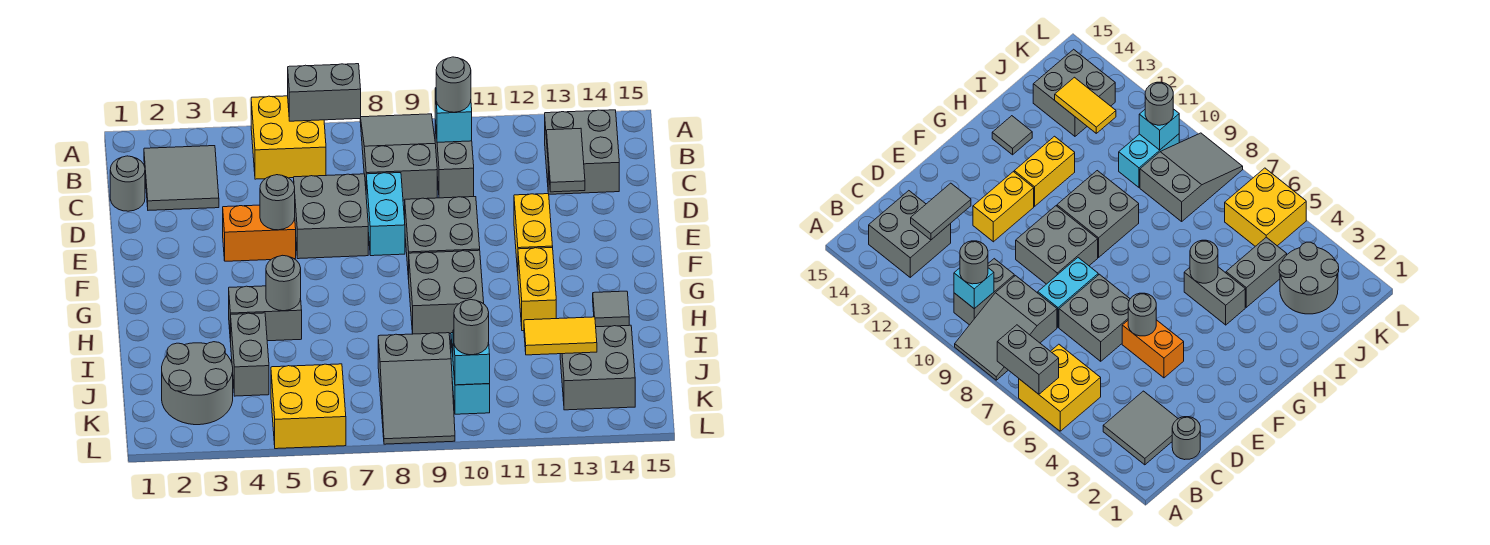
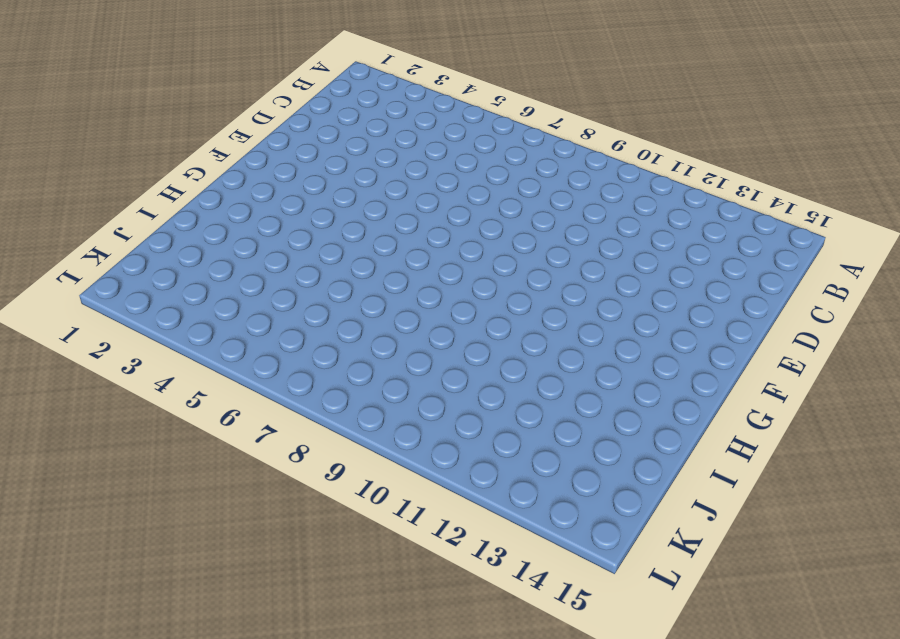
none -> yellow brick A5:B6 level 1
none -> grey slope A8:C9 level 1 top C
none -> grey tile B2:C3 level 1
none -> grey brick B10:C10 level 1

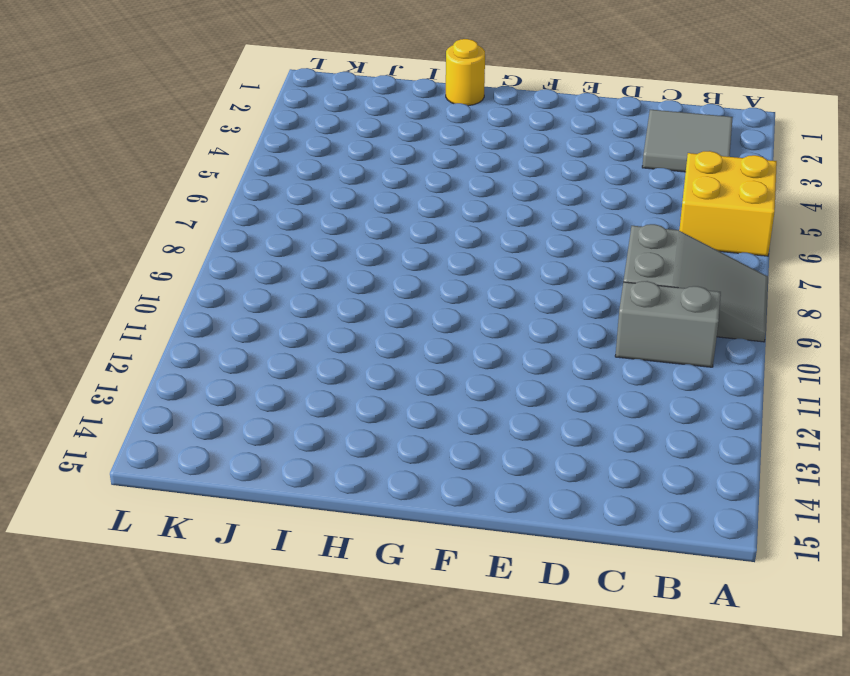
yellow round brick H1 level 1 -> none
none -> grey brick B13:C14 level 1
none -> grey round brick C1 level 1
none -> grey brick D6:E7 level 1
none -> cyan brick D8:E8 level 1

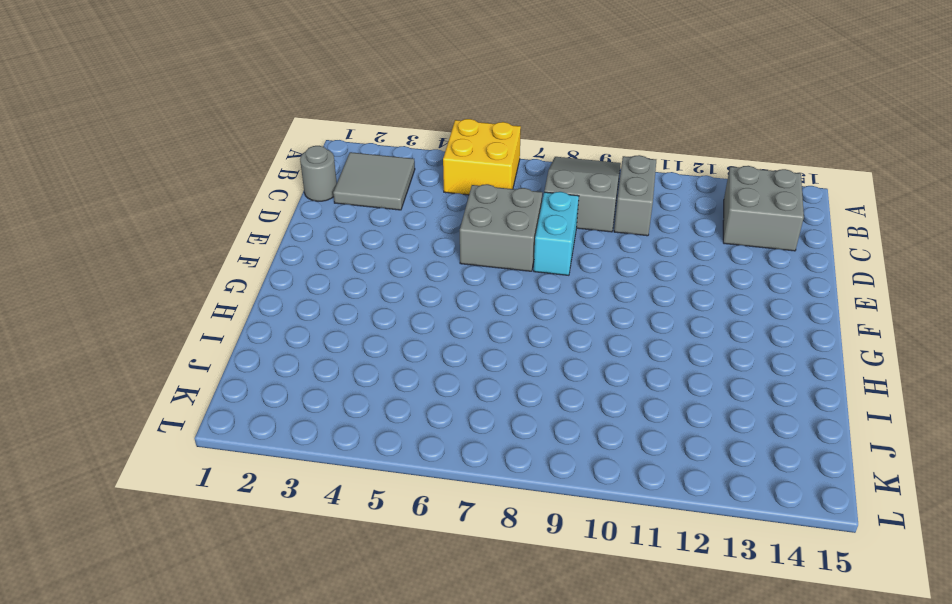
none -> orange brick E4:E5 level 1
none -> grey brick E9:F10 level 1
none -> yellow brick E12:F12 level 1
none -> grey brick G9:H10 level 1

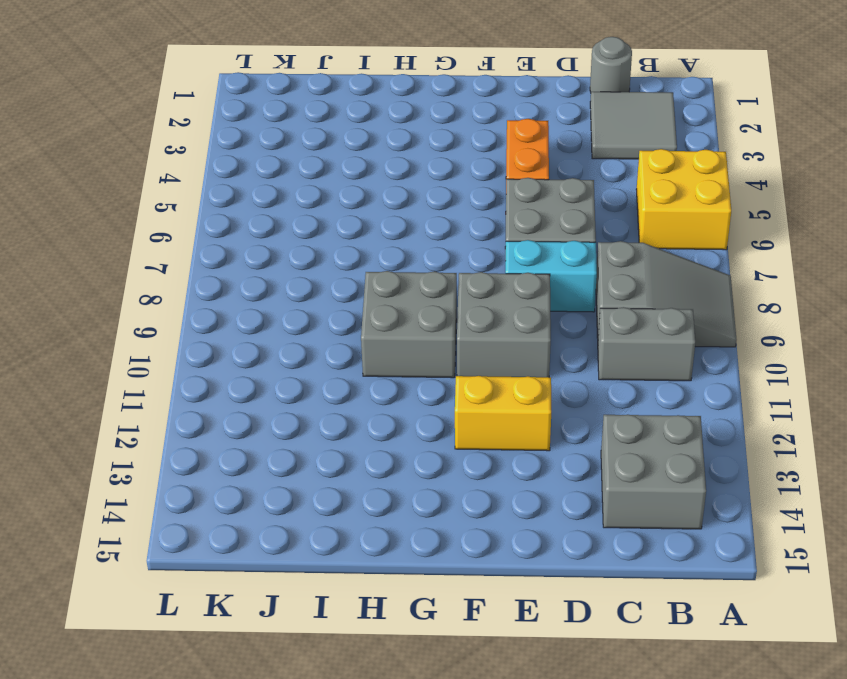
none -> yellow brick G12:H12 level 1
none -> grey brick H4:H5 level 1
none -> grey tile H14 level 1
none -> grey brick I4:J4 level 1

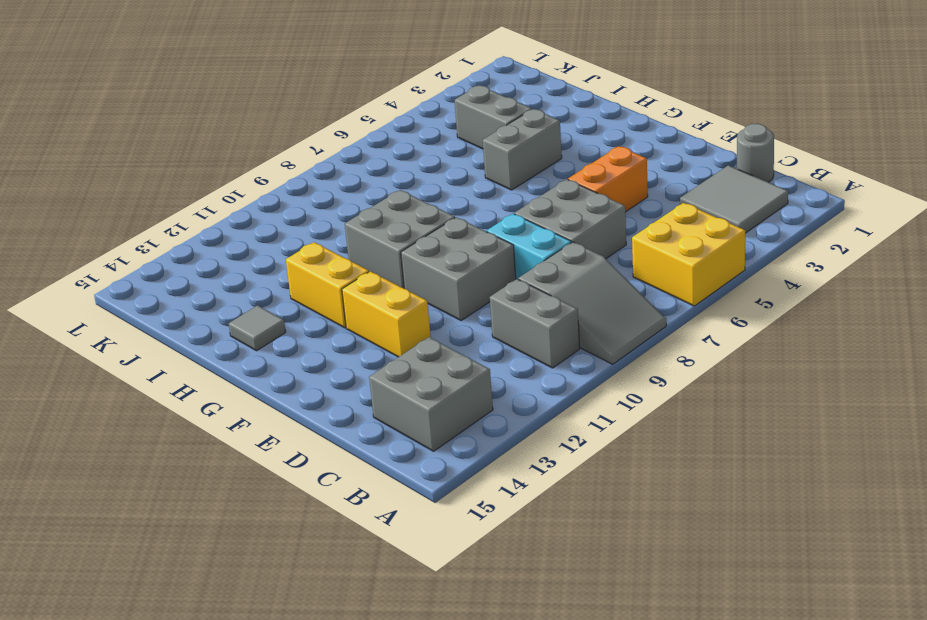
none -> grey round brick J2:K3 level 1
none -> grey slope J8:L9 level 1 top J
none -> cyan brick J10:K10 level 1
none -> grey brick J13:K14 level 1

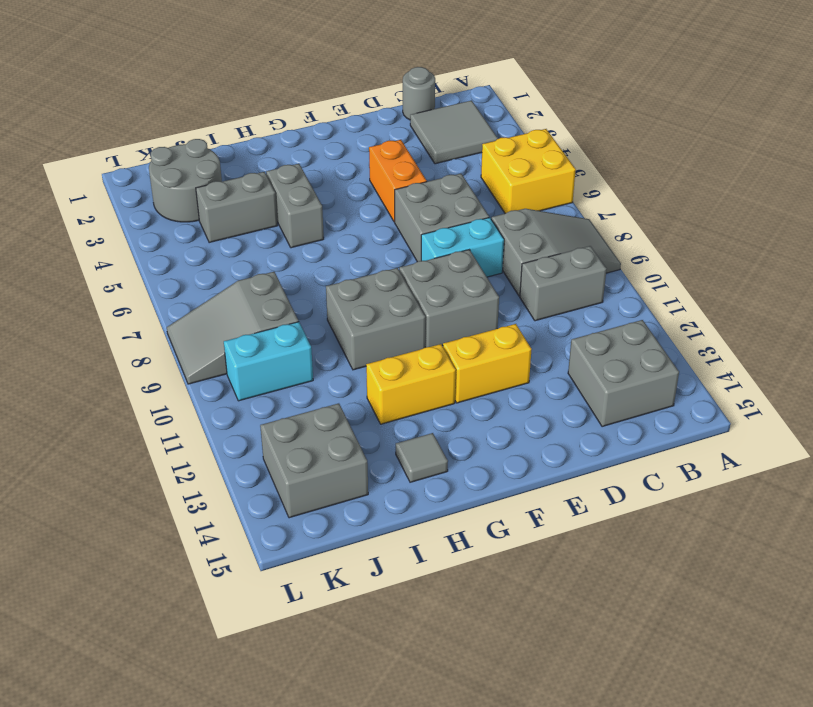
none -> yellow brick K5:L6 level 1
none -> grey brick A6:A7 level 2
none -> cyan brick B10 level 2
none -> grey tile C13:D13 level 2

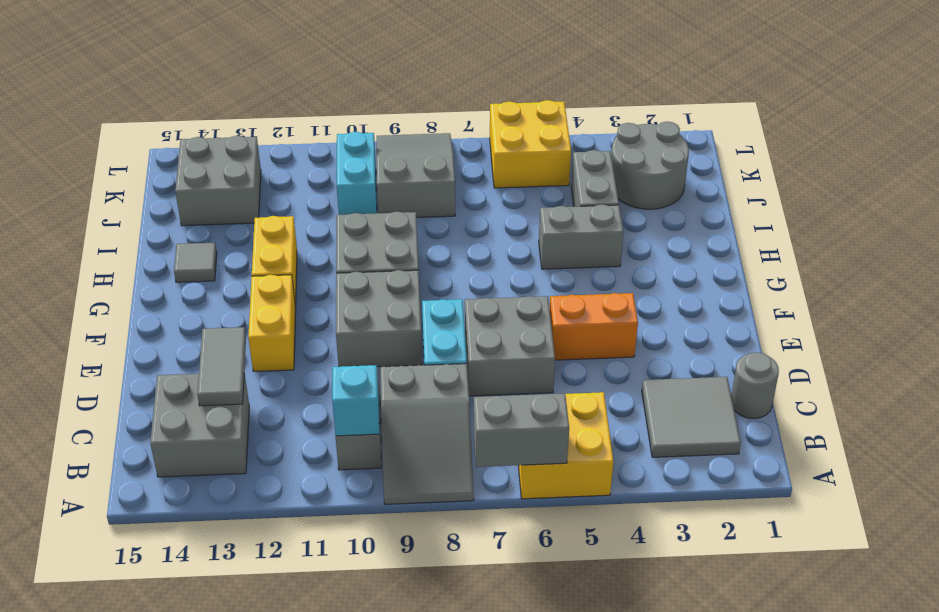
none -> grey round brick E5 level 2
none -> grey round brick H5 level 2
none -> yellow tile J12:J13 level 2
none -> cyan brick K10 level 2

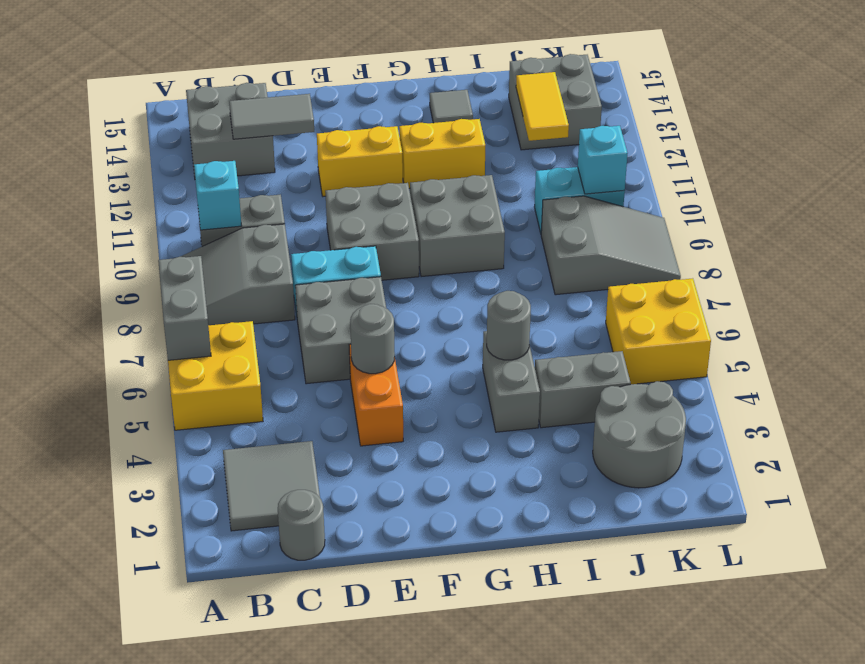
none -> grey round brick B10 level 3
none -> grey round brick K10 level 3

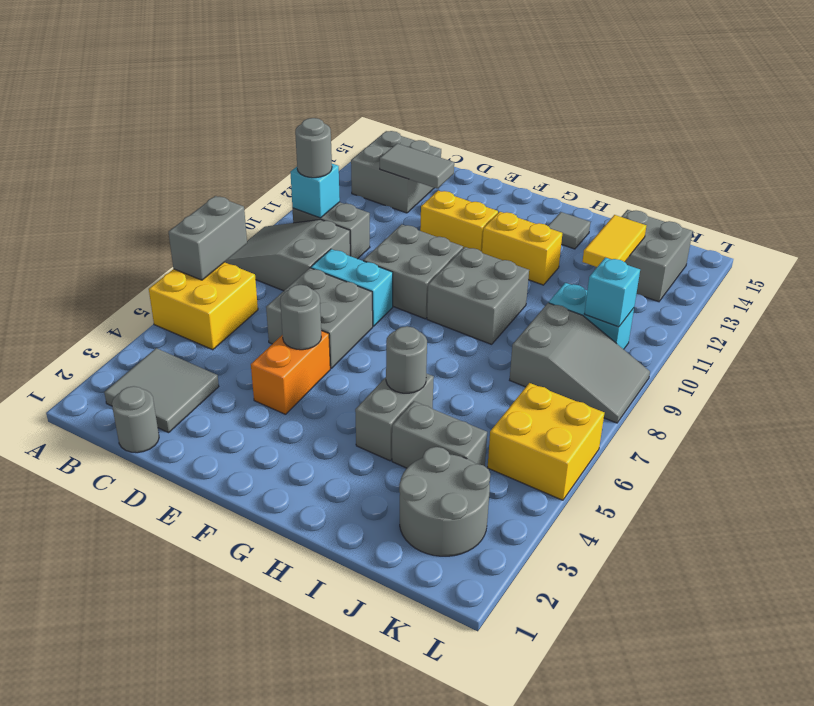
none -> grey round brick K10 level 3

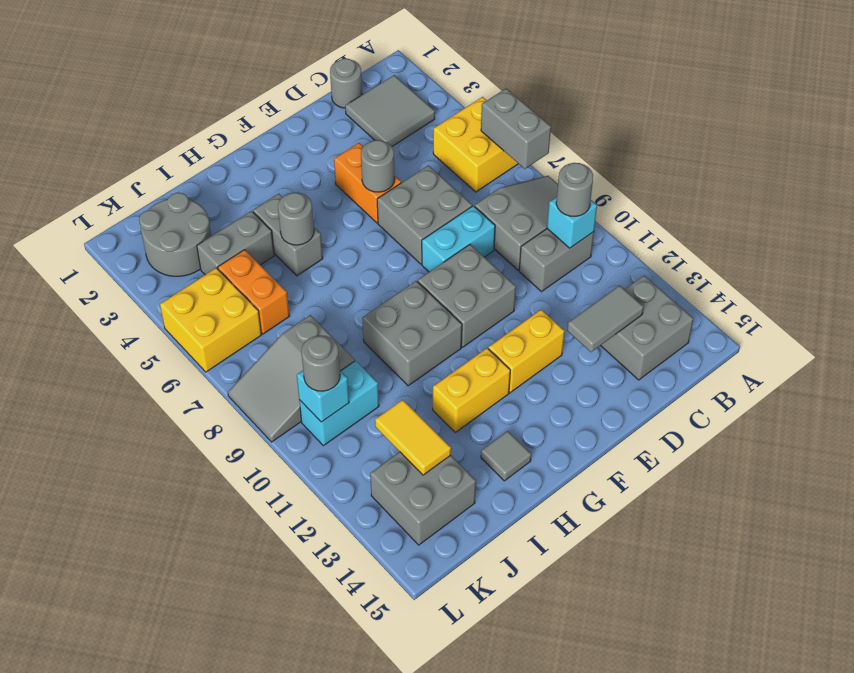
orange brick J5:J6 level 1 -> none

